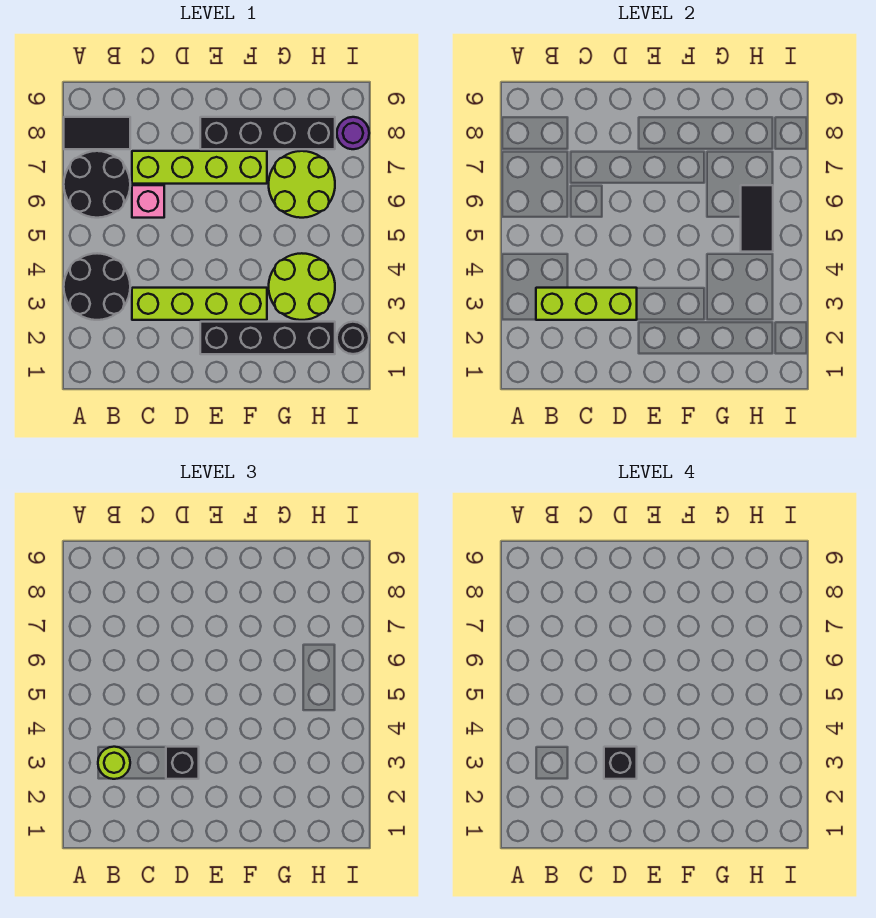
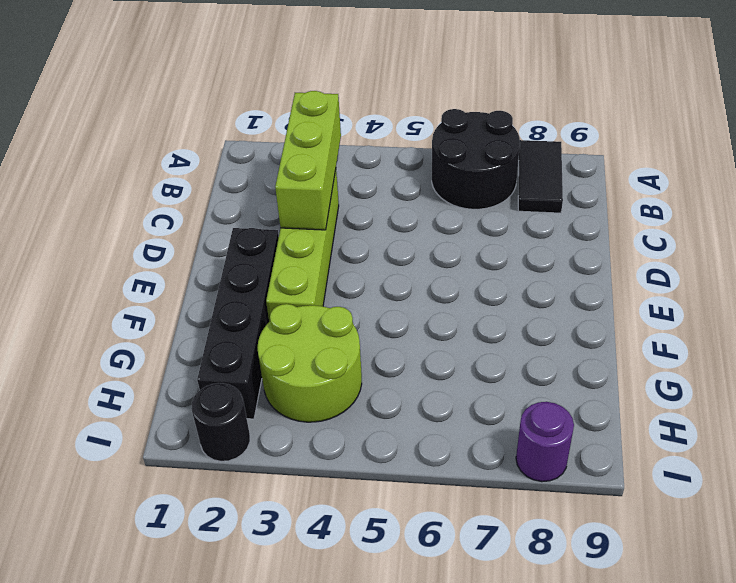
none -> black round brick A3:B4 level 1
none -> pink brick C6 level 1
none -> lime brick C7:F7 level 1

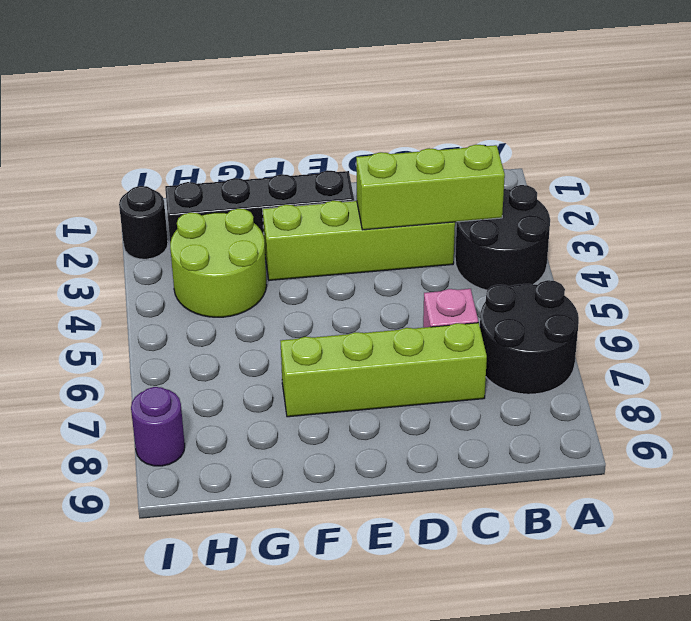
none -> black tile A8:B8 level 1
none -> black brick E8:H8 level 1
none -> lime round brick G6:H7 level 1

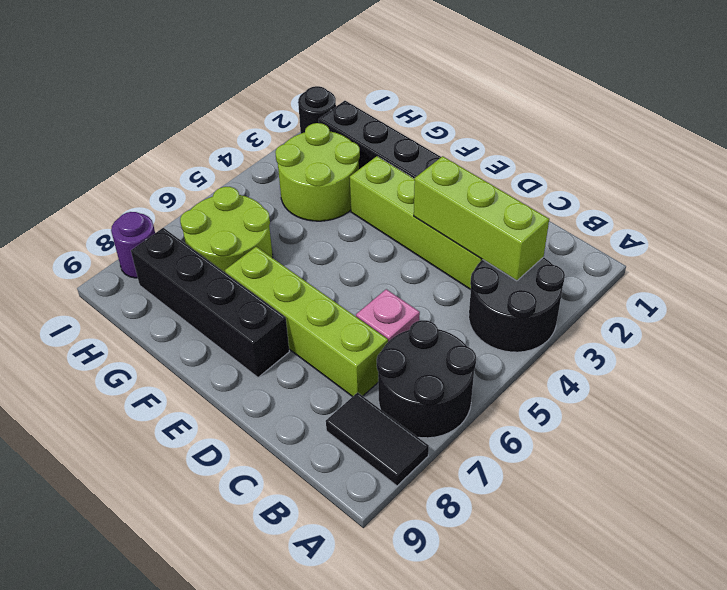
none -> black tile H5:H6 level 2
none -> lime round brick B3 level 3
none -> black brick D3 level 3

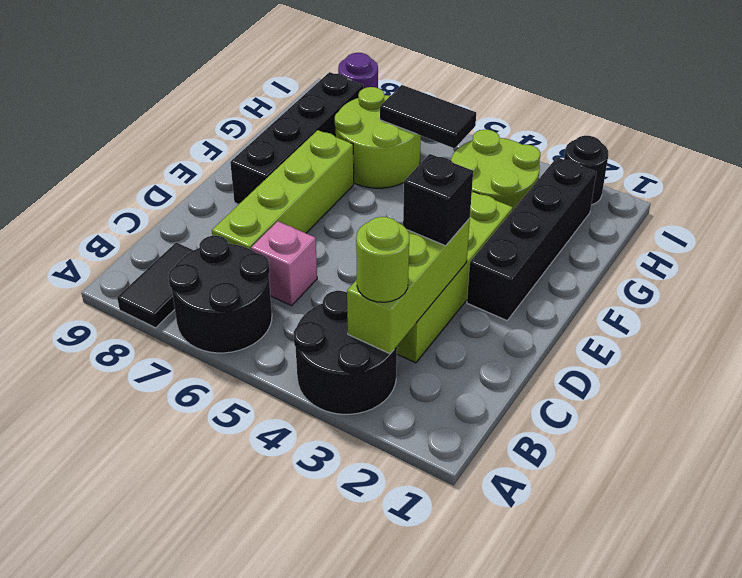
none -> black brick D3 level 4

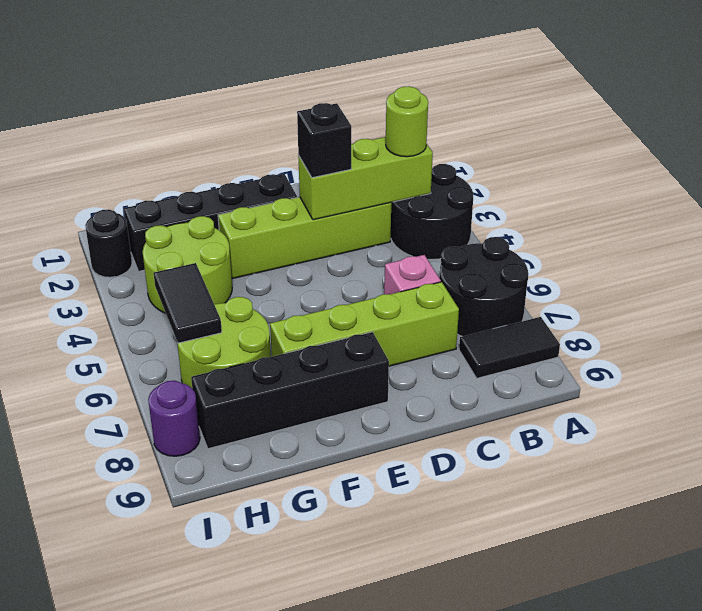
none -> black brick D3 level 4

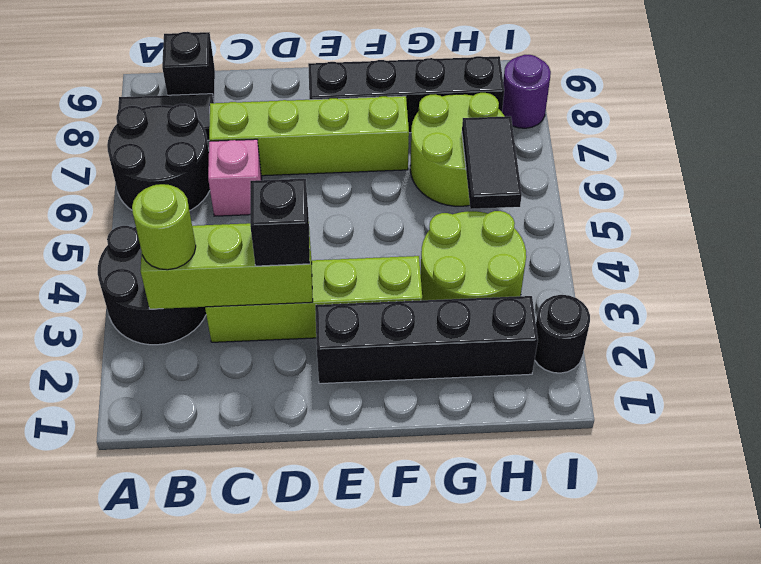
black brick B9 level 1 -> black brick D3 level 4

